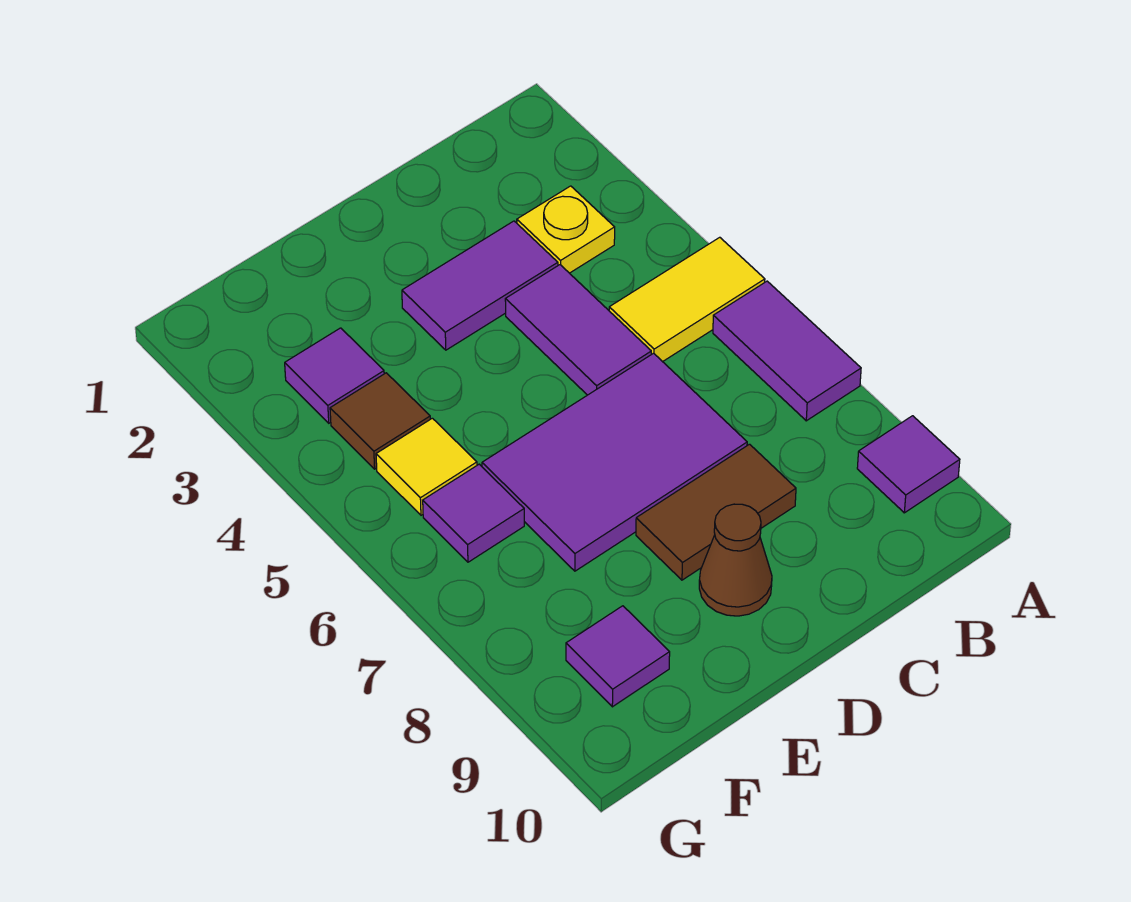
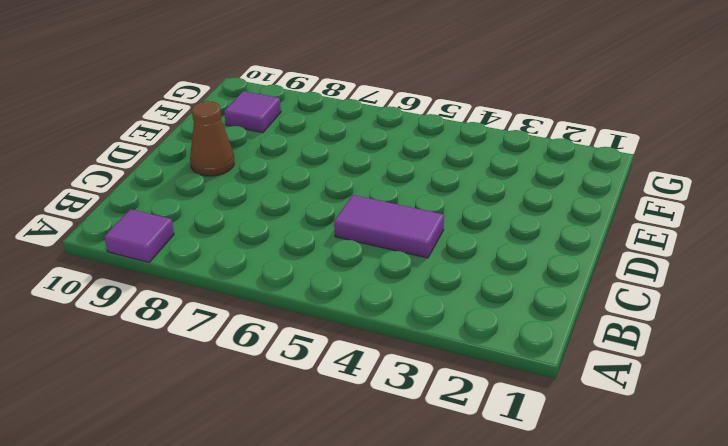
none -> yellow tile A5:B5 level 1
none -> purple tile A6:A7 level 1
none -> yellow plate B3 level 1

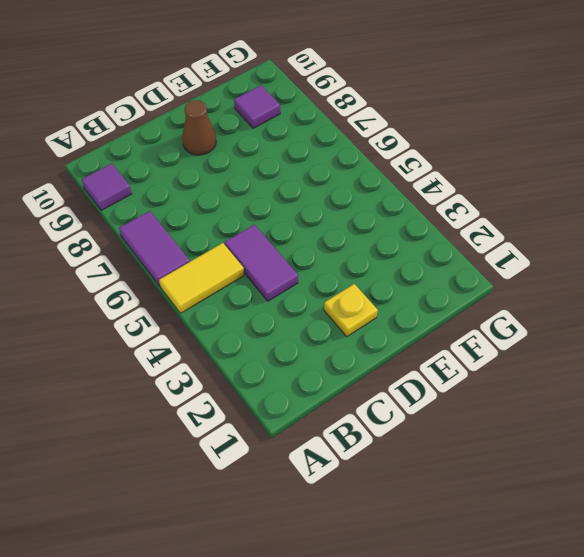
yellow plate D2 level 1 -> yellow plate B3 level 1
none -> purple tile C3:D3 level 1
none -> purple tile C6:E7 level 1
none -> brown tile C8:D8 level 1

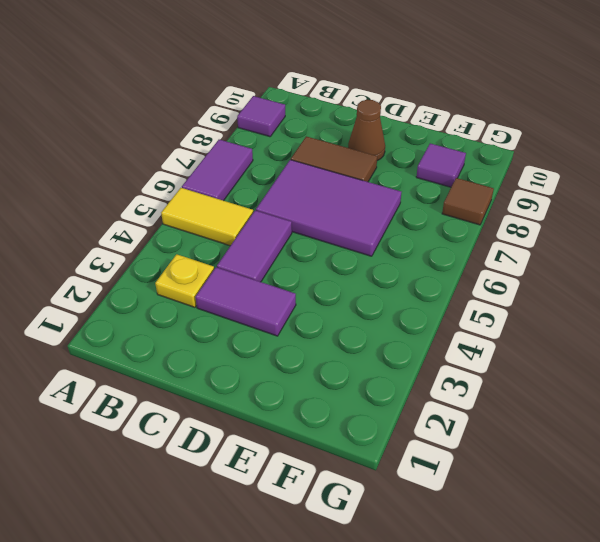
brown tile G8 level 1 -> brown tile F4 level 1
none -> purple tile F3 level 1
none -> yellow tile F5 level 1
none -> purple tile F6 level 1

